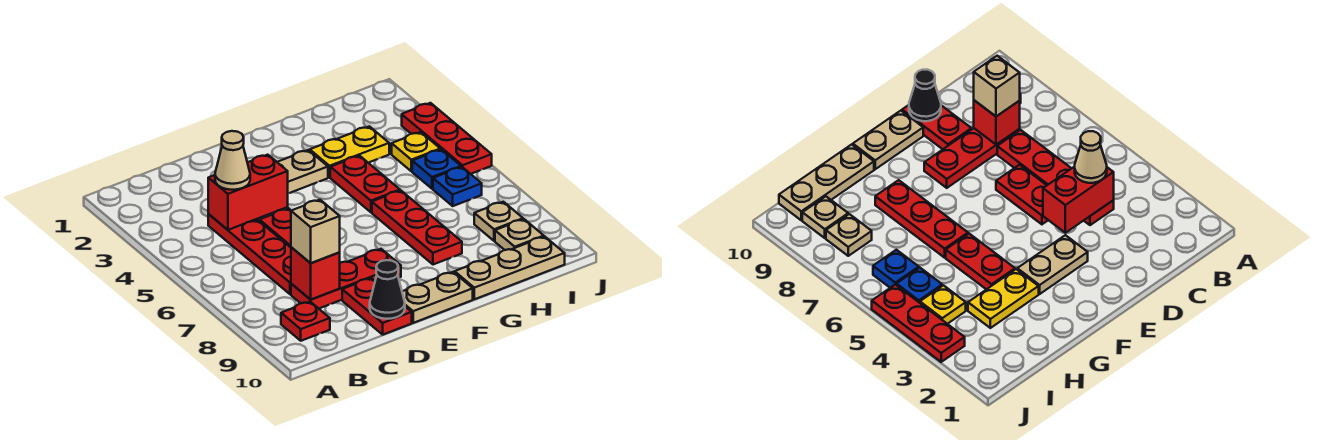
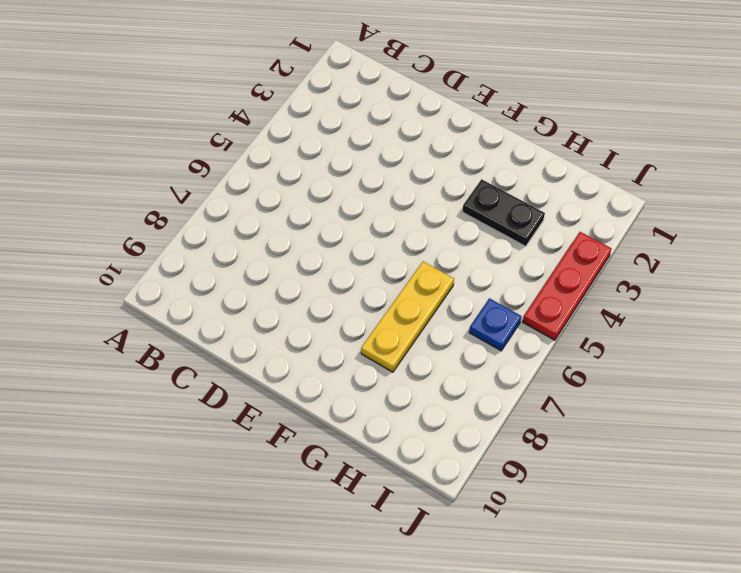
black plate G3:H3 level 1 -> yellow plate G3:H3 level 1
yellow plate G6:G8 level 1 -> red plate G6:G8 level 1
none -> red plate B9 level 1
none -> red plate C4:C7 level 1
none -> red plate C8:E8 level 1

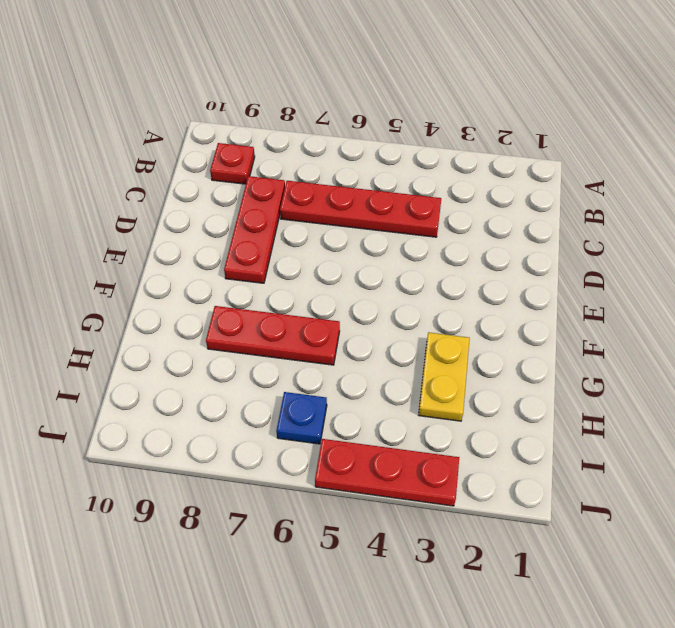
none -> red plate D5:D6 level 1
none -> red plate D9:D10 level 1
none -> tan plate E3:F3 level 1

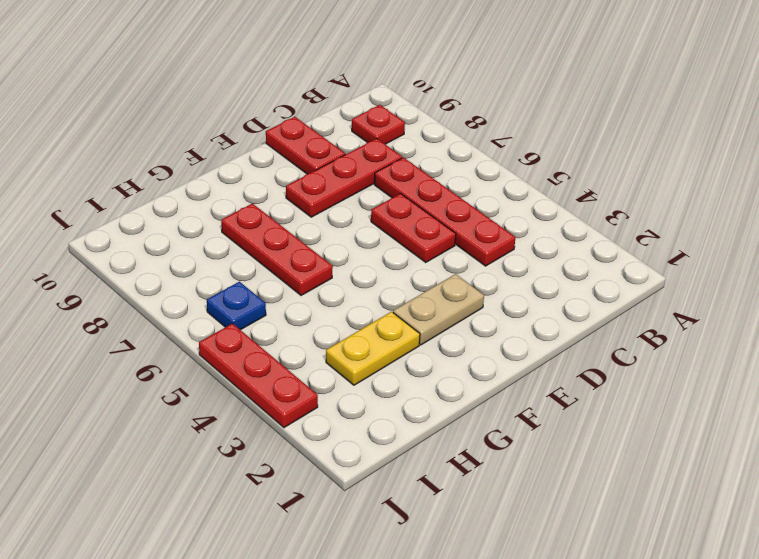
none -> tan plate E10:F10 level 1
none -> red plate G4:G5 level 1
none -> tan plate G10:I10 level 1

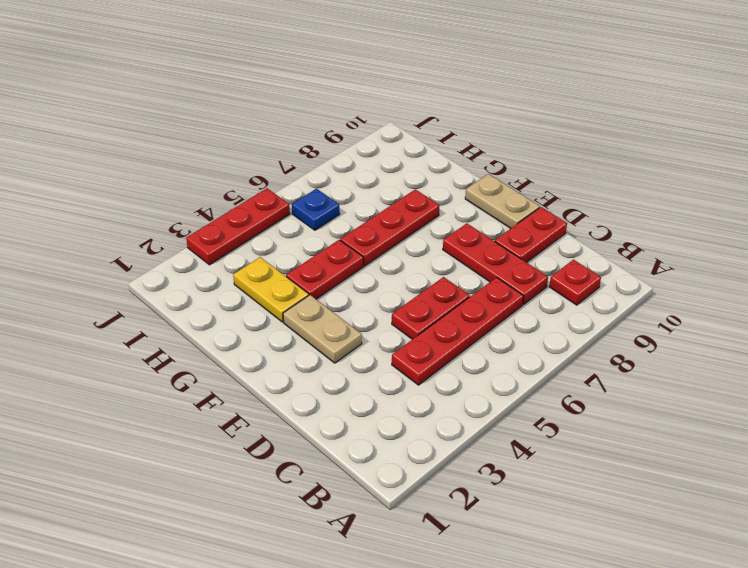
none -> tan plate G10:I10 level 1
none -> yellow plate I4 level 1
none -> blue plate I5 level 1

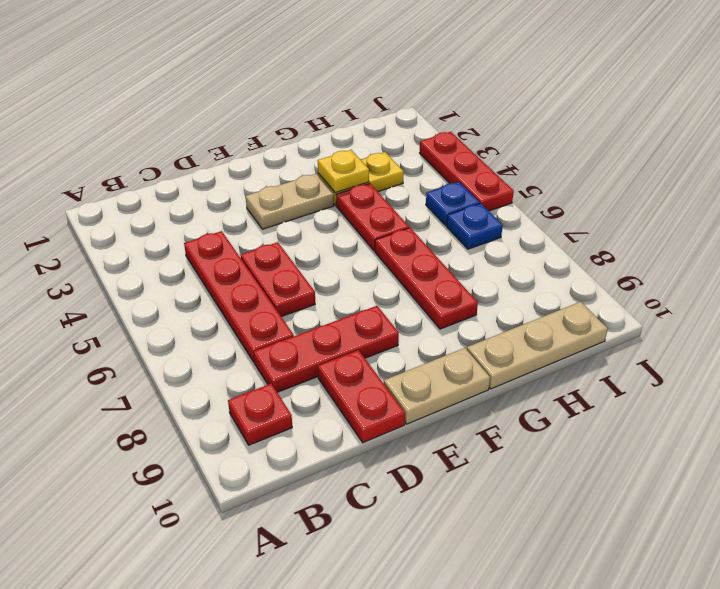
yellow plate G3 level 2 -> yellow plate I4 level 1
none -> tan plate I8 level 1
none -> tan plate I9 level 1
none -> red brick C4:D4 level 2

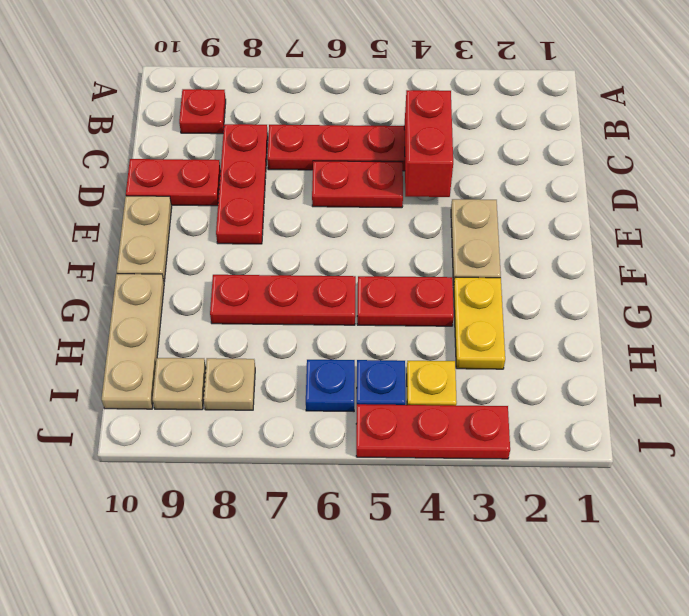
none -> red brick C8 level 2
none -> black cone D10 level 2
none -> tan cone C4 level 3

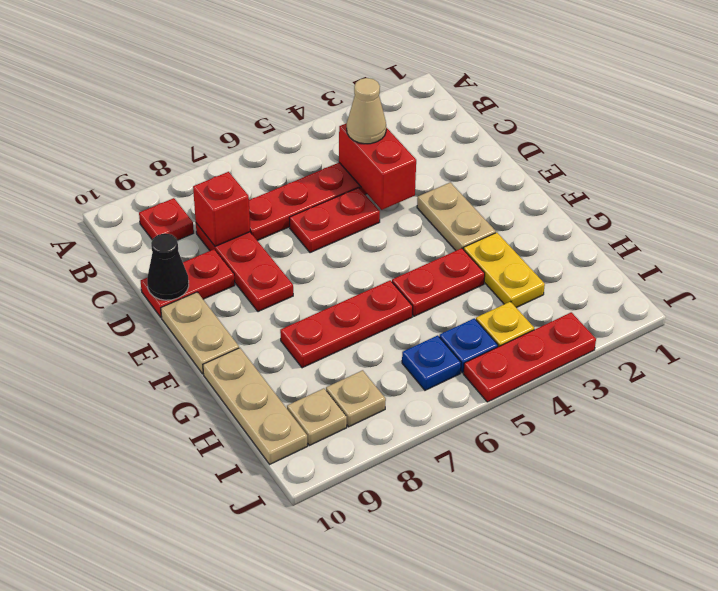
none -> tan brick C8 level 3

